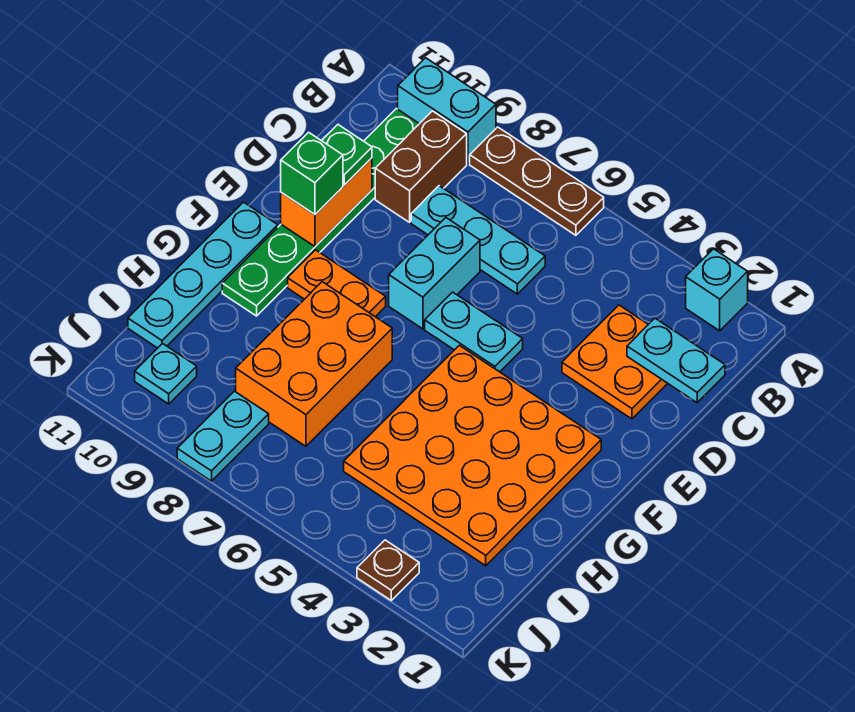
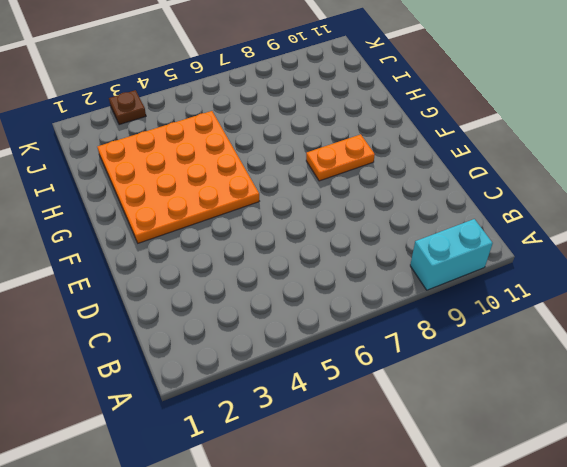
none -> cyan brick A2 level 1
none -> brown plate A6:A8 level 1
none -> brown brick B9:C9 level 1

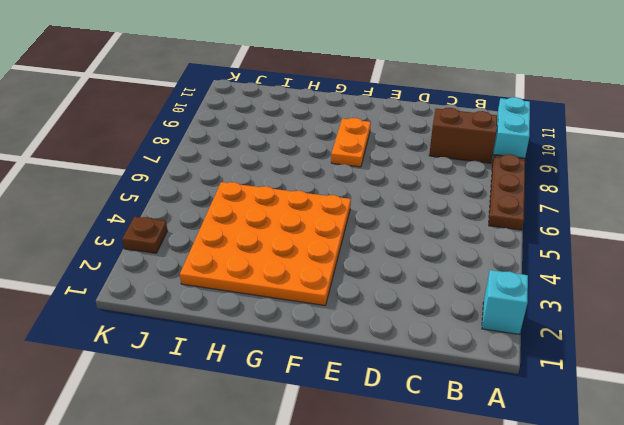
none -> green plate B10:G10 level 1
none -> orange plate C2:D3 level 1
none -> cyan plate C6:C8 level 1

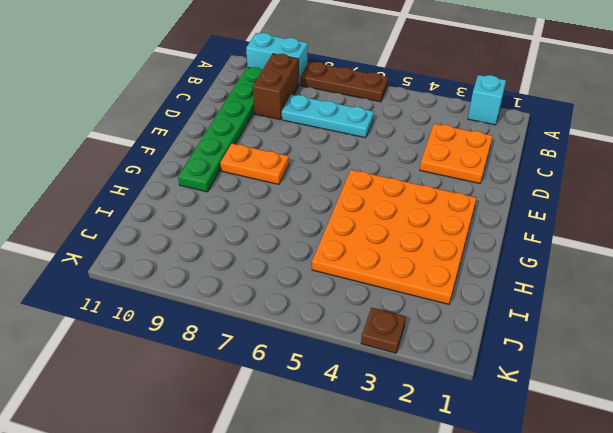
none -> cyan brick D7:E7 level 1
none -> cyan plate E5:E6 level 1
none -> cyan plate F11:I11 level 1

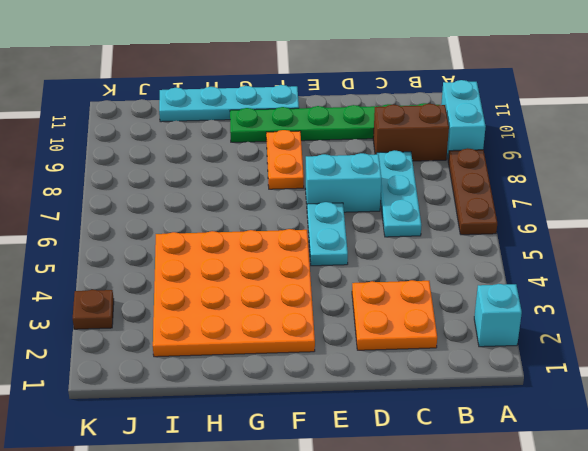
none -> orange brick G7:I8 level 1
none -> cyan plate J8:K8 level 1
none -> cyan plate J10 level 1

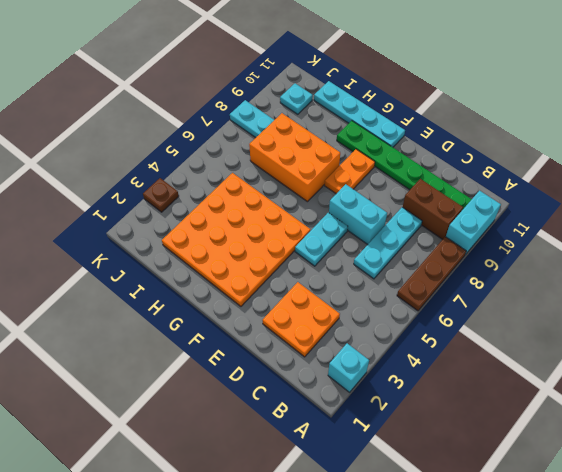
none -> cyan plate C1:C2 level 2
none -> orange brick D10:E10 level 2
none -> green plate D10 level 3

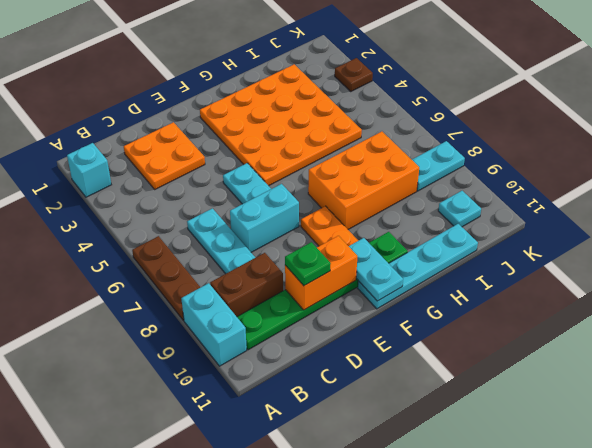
cyan plate F10:F11 level 2 -> cyan plate C1:C2 level 2
none -> green brick E10 level 3

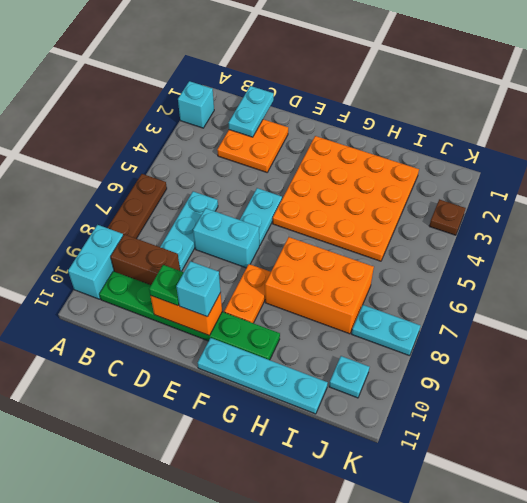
cyan brick E10 level 3 -> green brick E10 level 3

